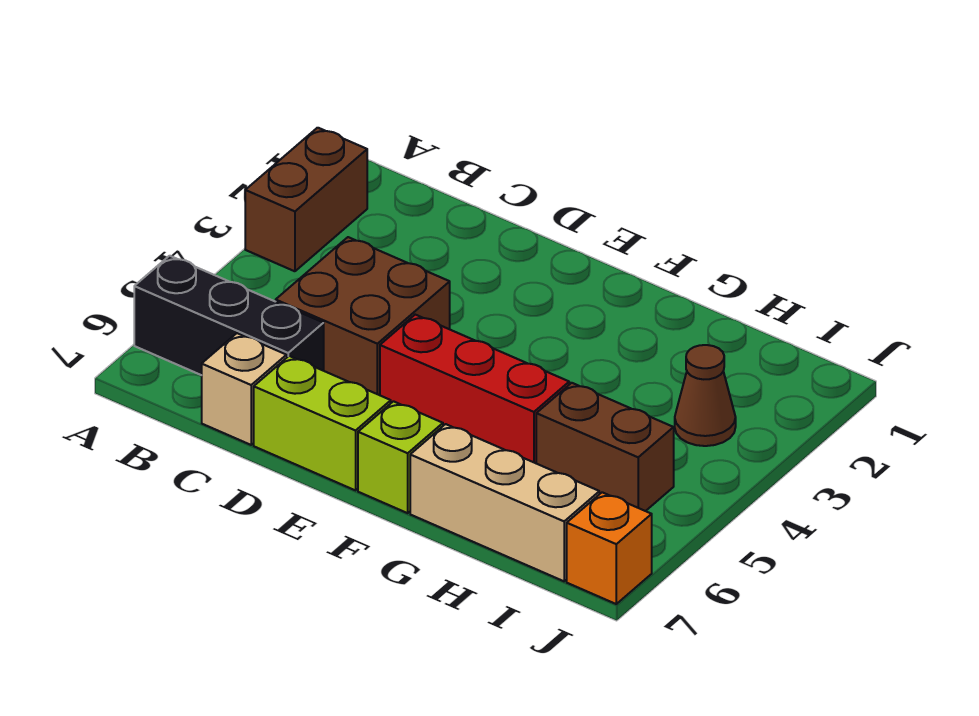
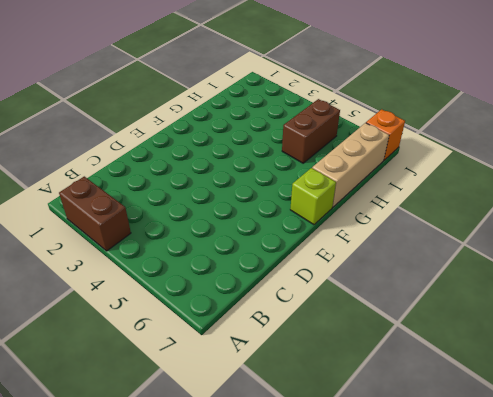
none -> black brick A6:C6 level 1
none -> brown brick C4:D5 level 1

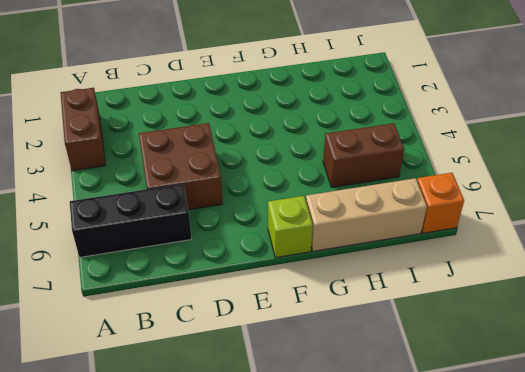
none -> tan brick C7 level 1
none -> lime brick D7:E7 level 1

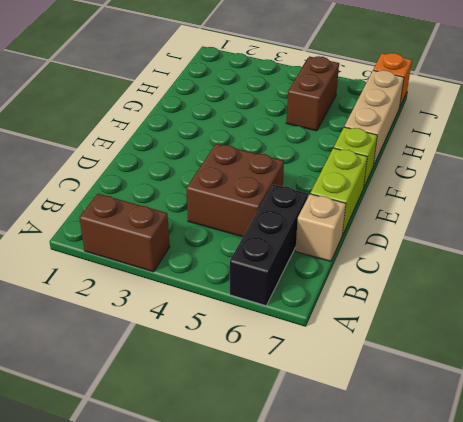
none -> red brick E5:G5 level 1
none -> brown cone I3 level 1

